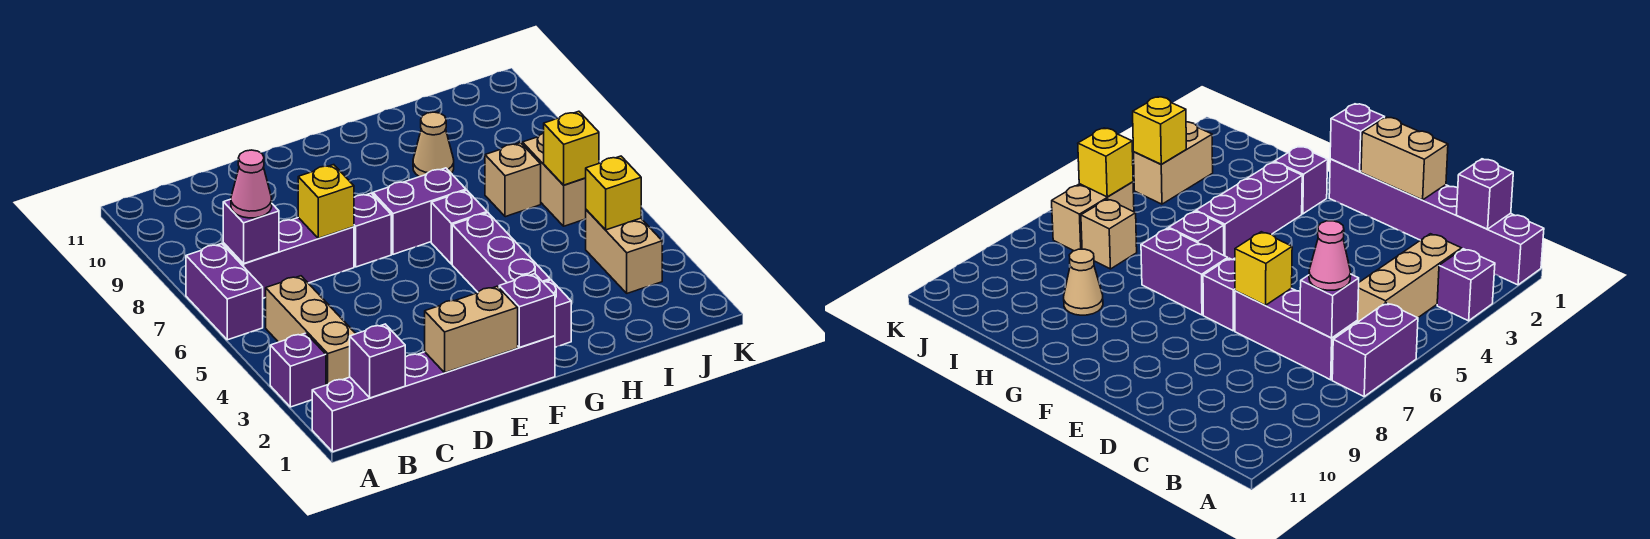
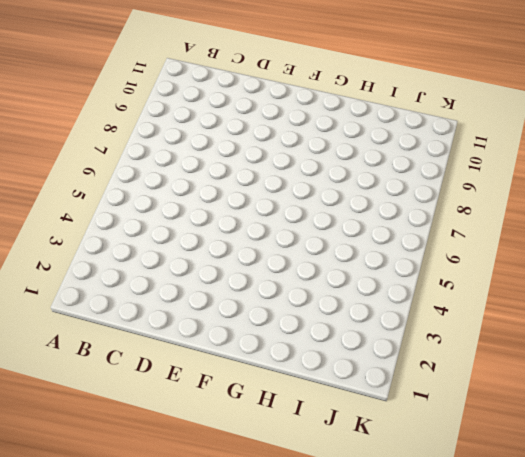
none -> purple brick A1:F1 level 1
none -> purple brick A3 level 1
none -> purple brick A6:A7 level 1

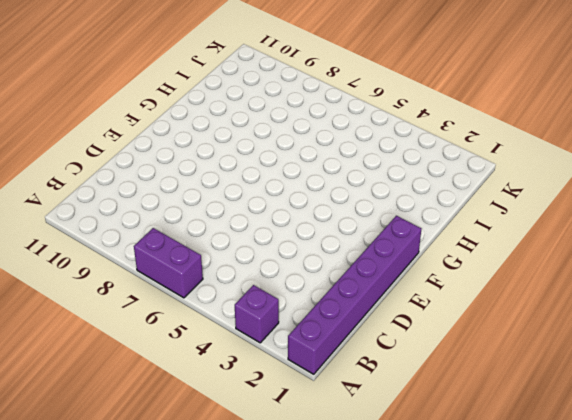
none -> tan brick B3:B5 level 1
none -> purple brick B7:D7 level 1
none -> purple brick E7 level 1

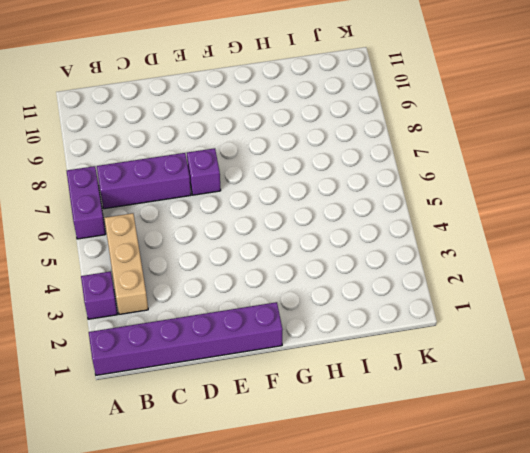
none -> purple brick F7:G7 level 1
none -> purple brick G2 level 1
none -> purple brick G3:G5 level 1

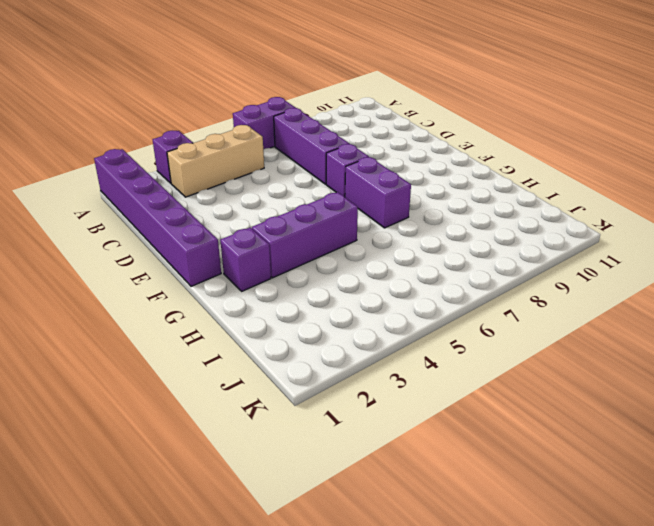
none -> purple brick G6 level 1
none -> tan cone H9 level 1
none -> tan brick I7 level 1

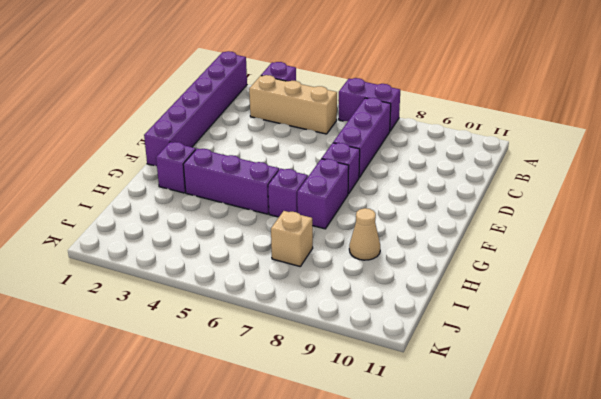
none -> tan brick J3:J4 level 1
none -> tan brick J6:J7 level 1
none -> purple brick B1 level 2

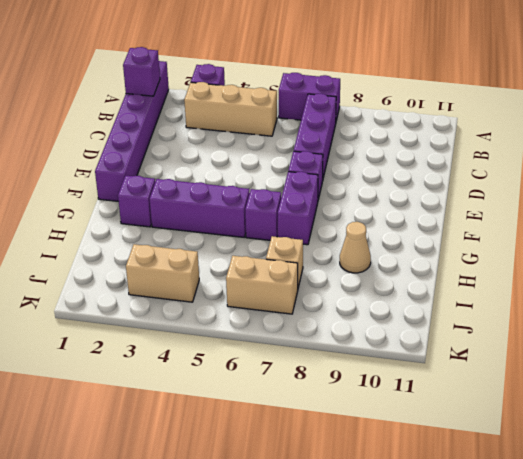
none -> purple brick B7 level 2
none -> tan brick D1:E1 level 2
none -> yellow brick D7 level 2

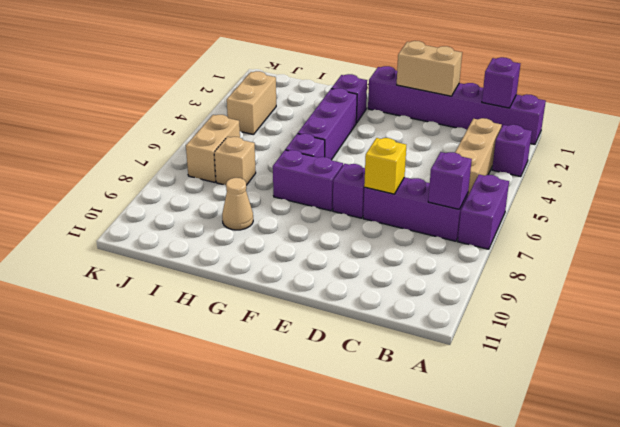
none -> purple brick F1 level 2
none -> yellow brick J4 level 2
none -> yellow brick J6 level 2

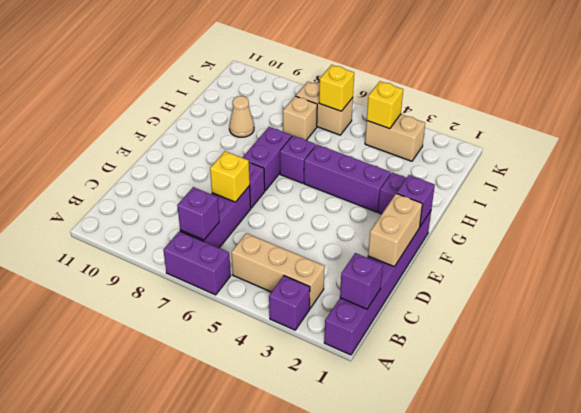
none -> pink cone B7 level 3

